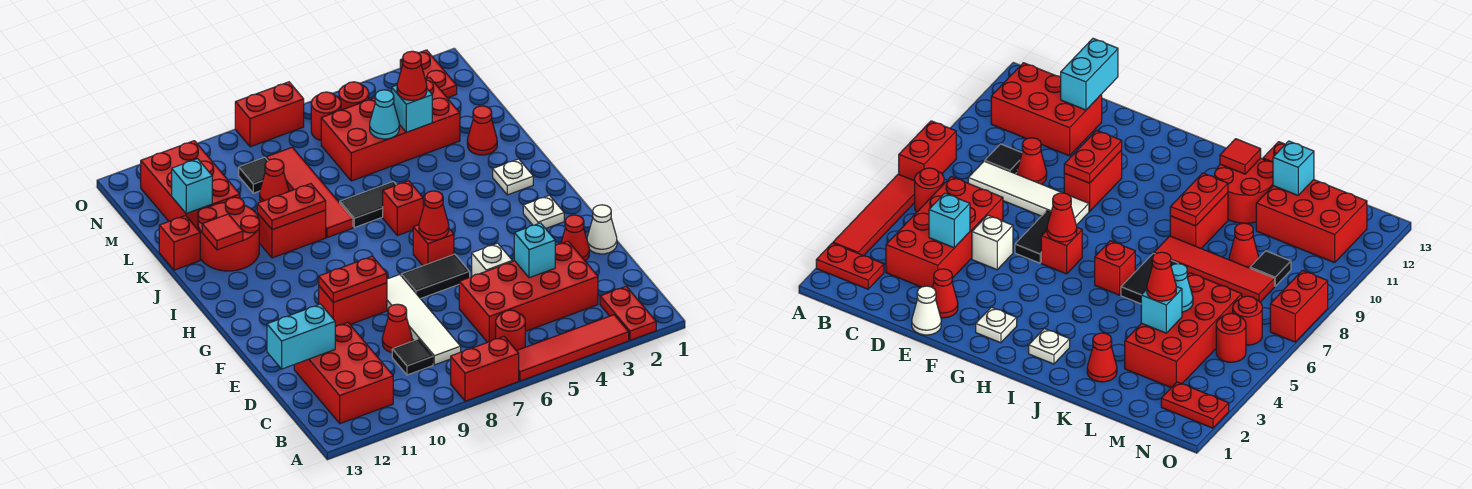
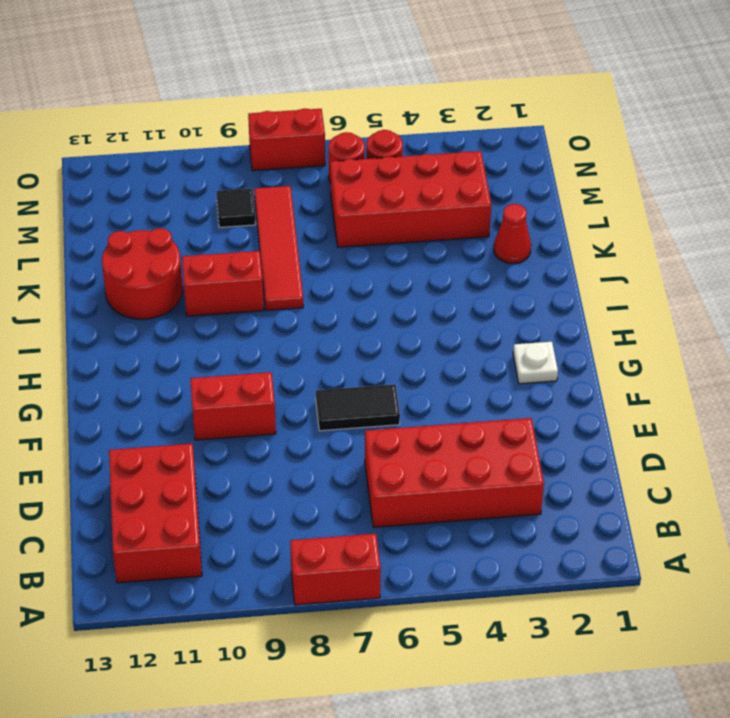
none -> red plate A2:B2 level 1
none -> red tile A3:A6 level 1
none -> red round brick B6 level 1
none -> white tile C8:F8 level 1

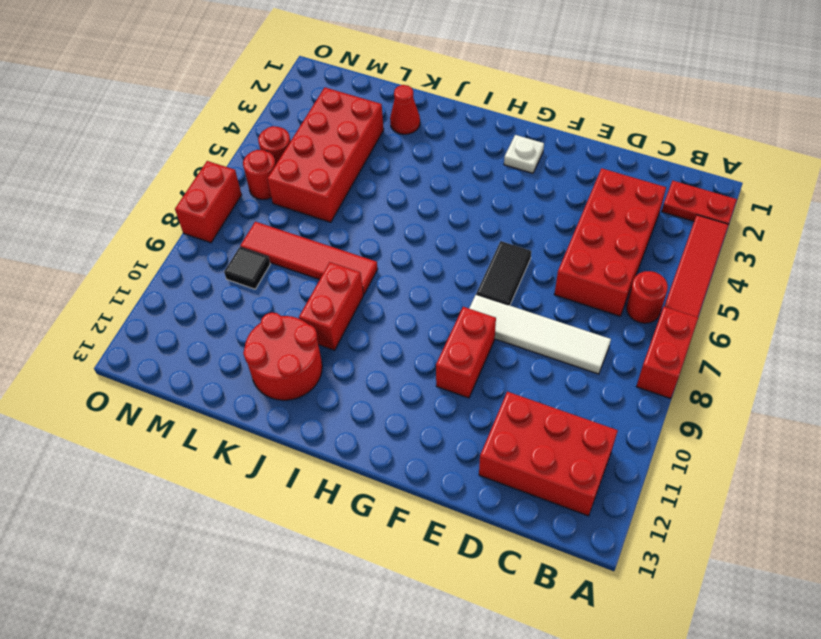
none -> black tile C9 level 1
none -> red cone D9 level 1
none -> white cone E1 level 1
none -> red cone E2 level 1

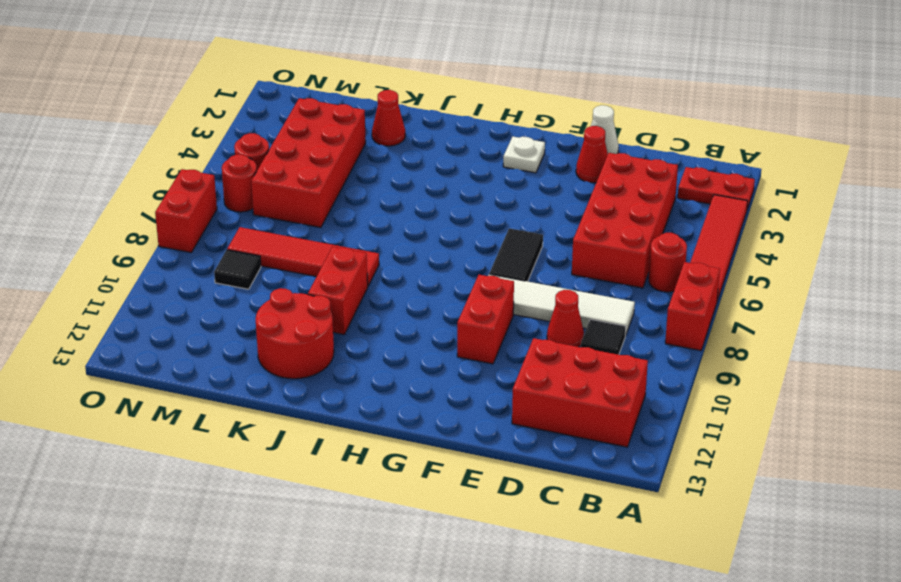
none -> white brick E5 level 1
none -> red brick G6 level 1
none -> white plate I2 level 1
none -> red brick I6 level 1

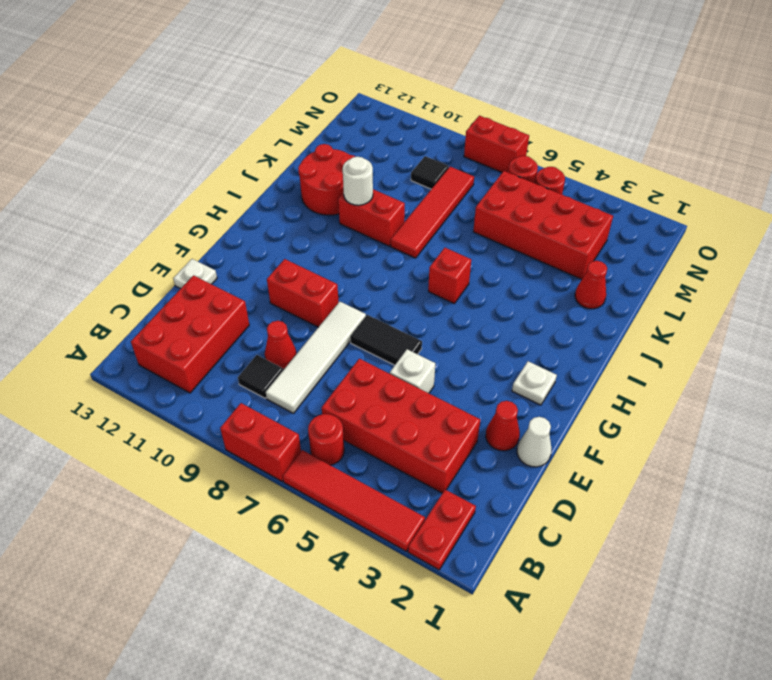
white plate E13 level 1 -> white plate I2 level 1
white round brick J10 level 2 -> red plate J9:J10 level 2
none -> red brick G6 level 1
none -> black tile J6:J7 level 1
none -> red brick K13 level 1
none -> red cone L9 level 1

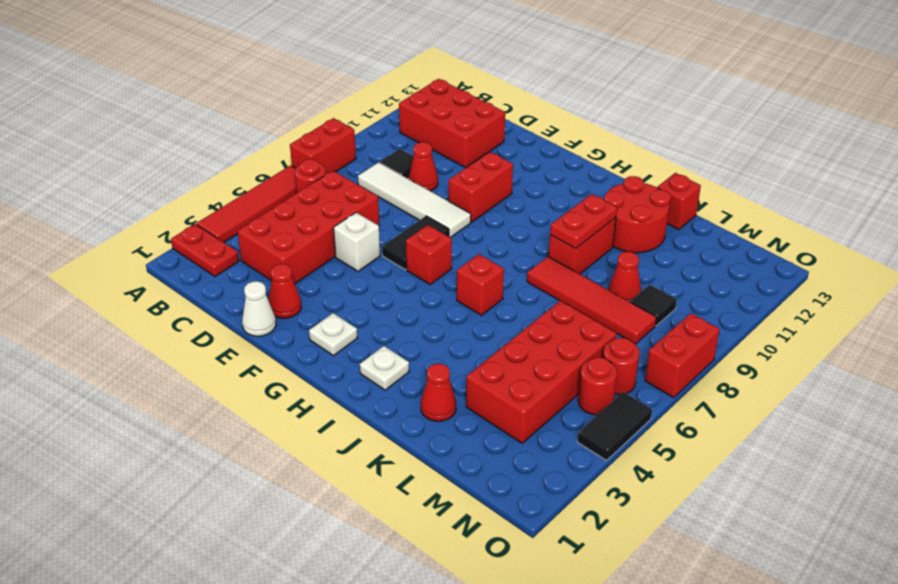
black tile O4:O5 level 1 -> black tile J6:J7 level 1
none -> red brick L11:N12 level 1
none -> red plate N2:O2 level 1
none -> cyan brick D4 level 2
none -> cyan brick D12:D13 level 2

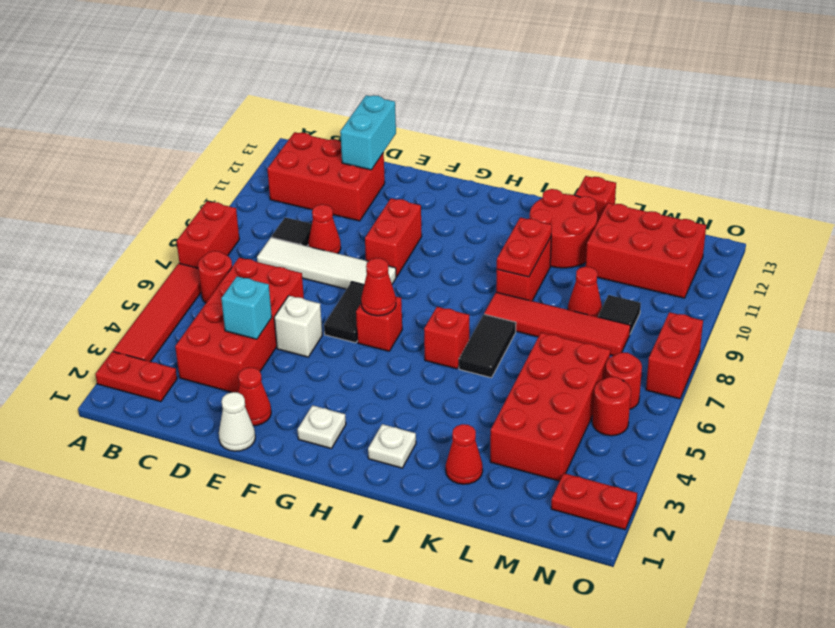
none -> red plate F9:F10 level 2
none -> red tile J12 level 2
none -> cyan brick L4 level 2
none -> cyan cone L5 level 2

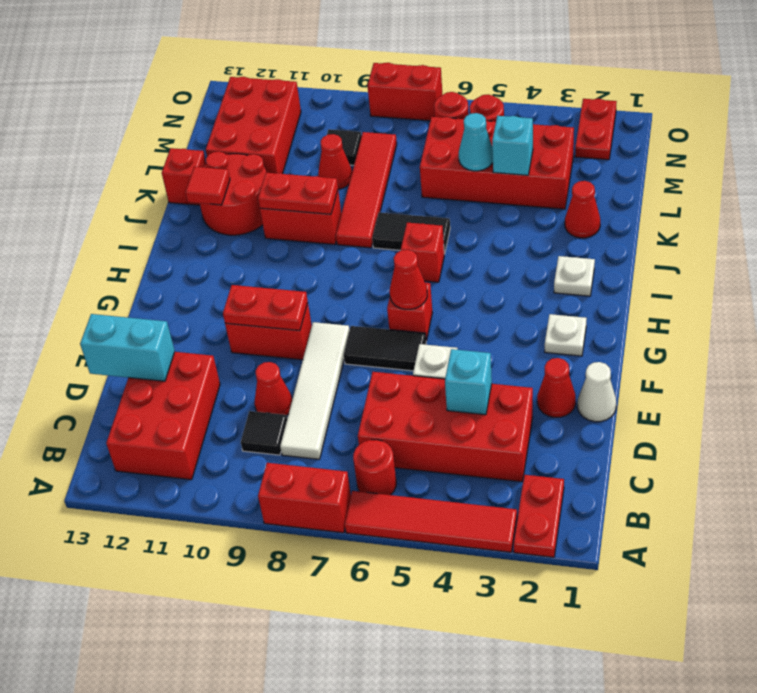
none -> cyan brick L12 level 2
none -> red cone L4 level 3

